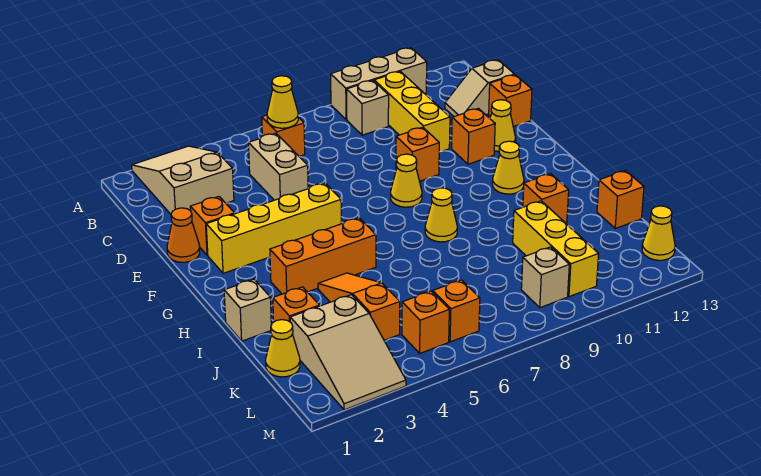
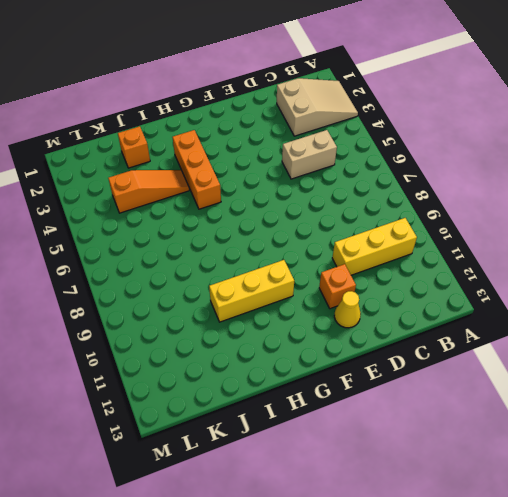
yellow brick G10:I10 level 1 -> yellow brick J10:L10 level 1
none -> tan brick A9:A11 level 1
none -> orange brick B6 level 1
none -> tan brick B9 level 1
none -> tan slope C12:C13 level 1 top 13

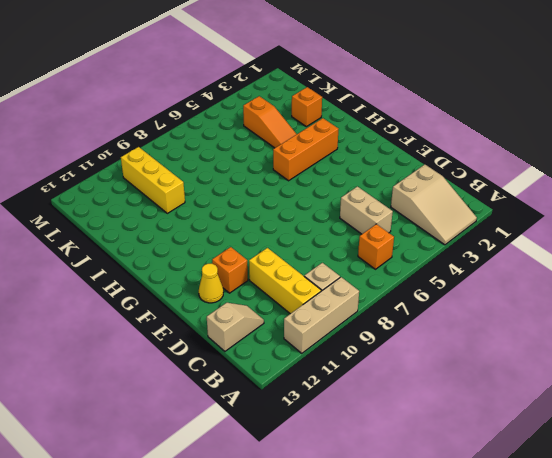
none -> orange brick D13 level 1
none -> orange cone E1 level 1
none -> orange brick E2 level 1
none -> orange brick E9 level 1

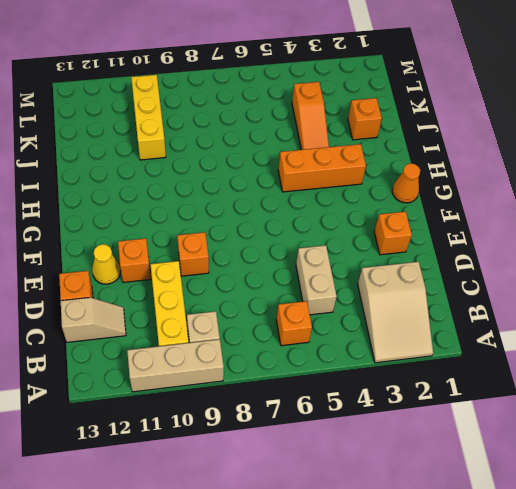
orange cone G1 level 1 -> orange cone E1 level 1
none -> yellow brick F2:F5 level 1
none -> yellow cone F8 level 1
none -> yellow cone G11 level 1
none -> yellow cone H8 level 1

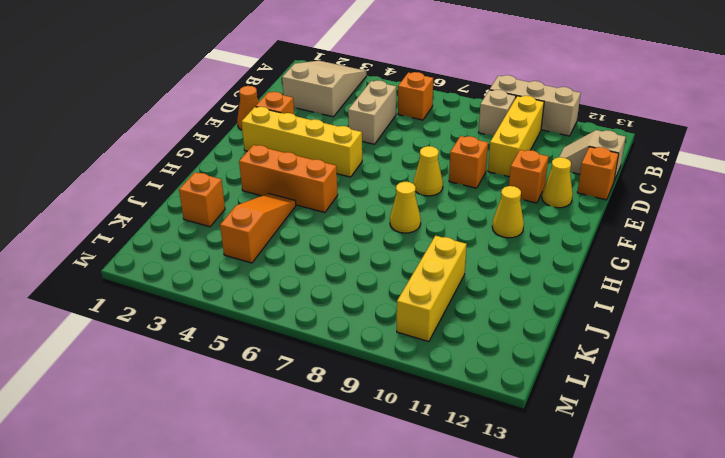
none -> tan brick I1 level 1
none -> orange brick I11 level 1
none -> orange brick J13 level 1
none -> yellow cone K1 level 1

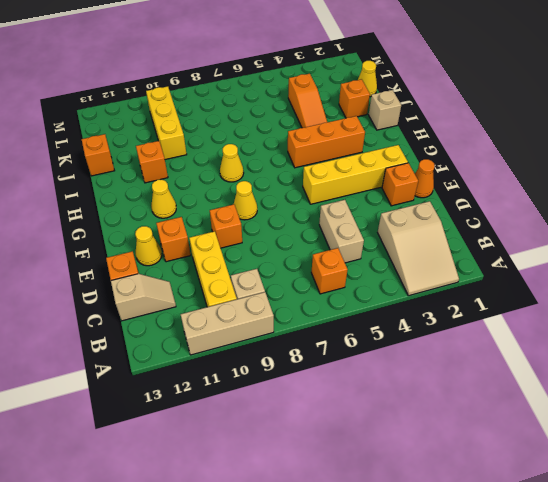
none -> tan slope K2:M3 level 1 top K
none -> orange brick L5 level 1
none -> orange brick L6 level 1
none -> tan brick L9 level 1

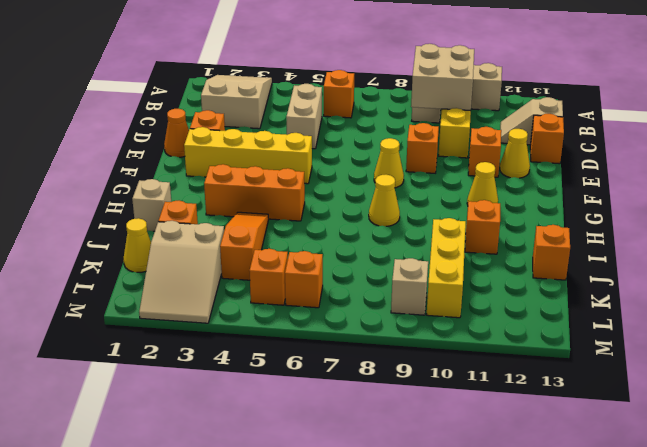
tan brick B9:C10 level 2 -> none
none -> yellow cone L13 level 1
none -> yellow cone B6 level 2

